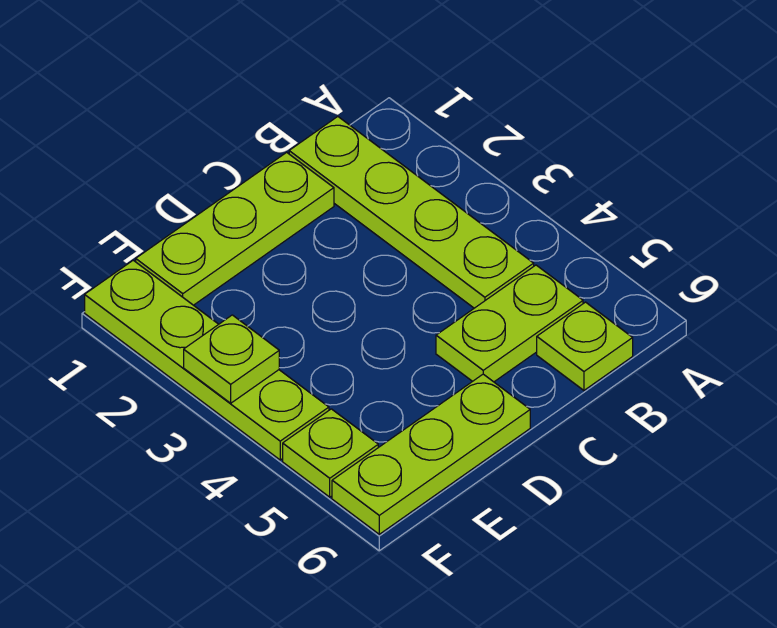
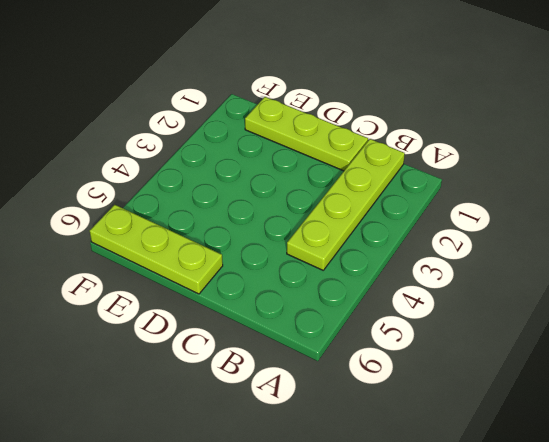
none -> lime plate B5:C5 level 1
none -> lime plate B6 level 1

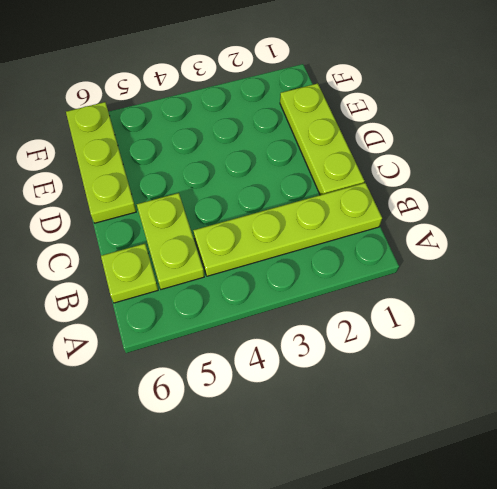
none -> lime plate F1:F4 level 1
none -> lime plate F5 level 1

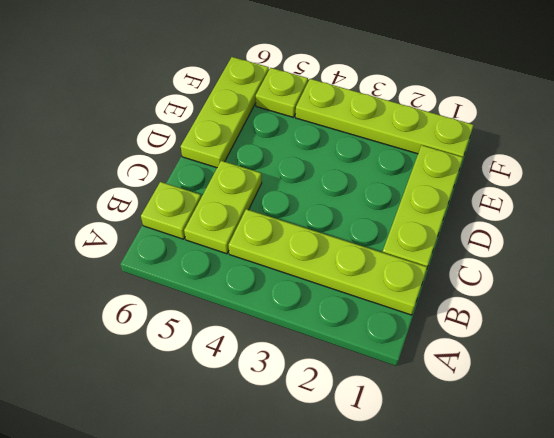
none -> lime plate F3 level 2

